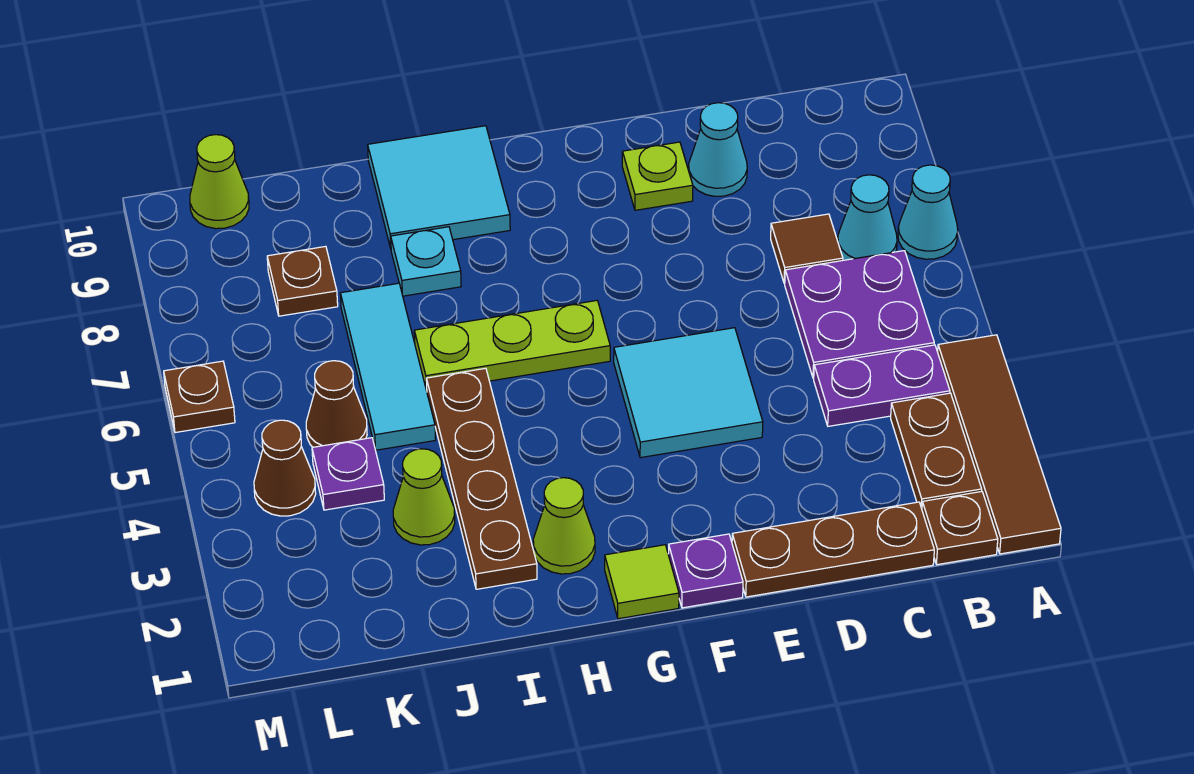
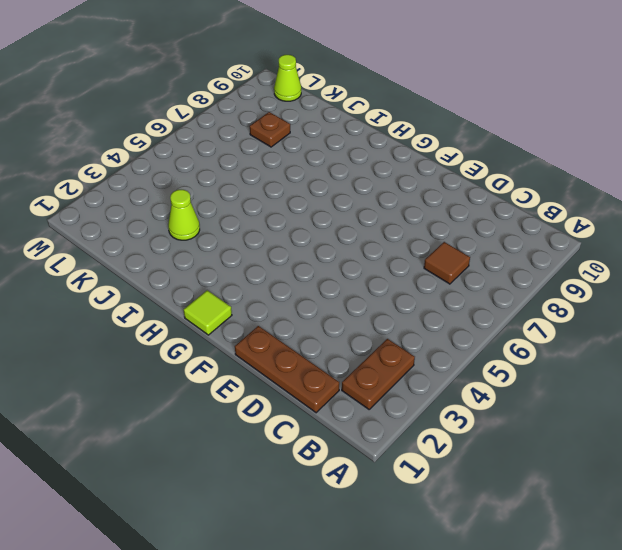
none -> brown tile A1:A4 level 1
none -> cyan cone A7 level 1
none -> brown plate B1 level 1

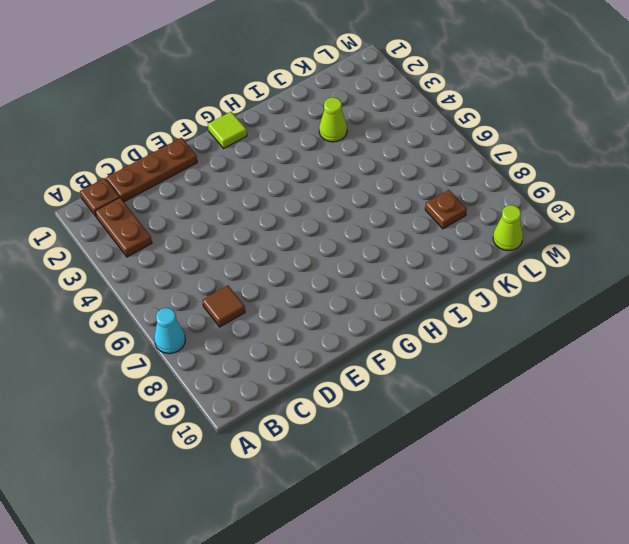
none -> brown tile A1:A4 level 1
none -> purple plate B4:C4 level 1
none -> purple plate B5:C6 level 1

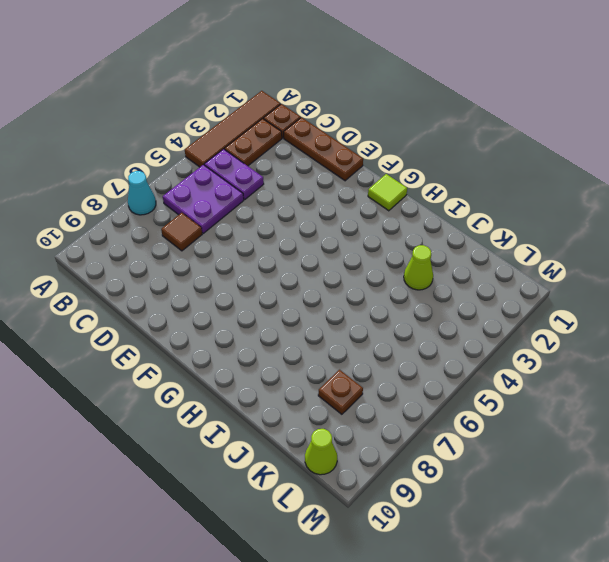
none -> cyan cone B7 level 1
none -> cyan cone D9 level 1
none -> cyan tile E4:F5 level 1

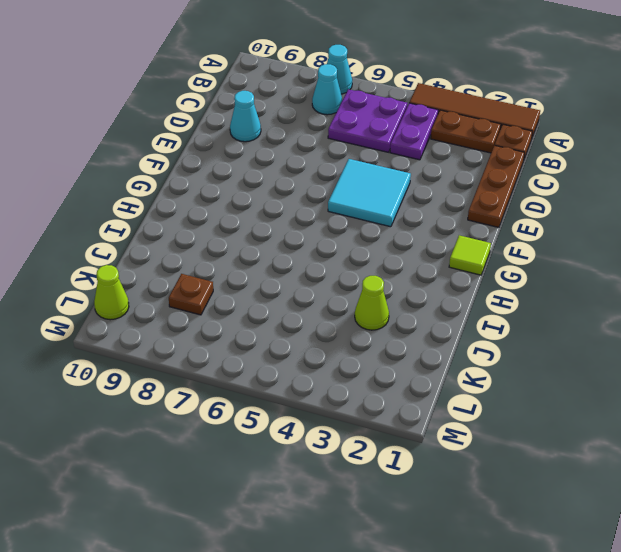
none -> brown tile C7 level 1
none -> lime plate E9 level 1
none -> purple plate F1 level 1

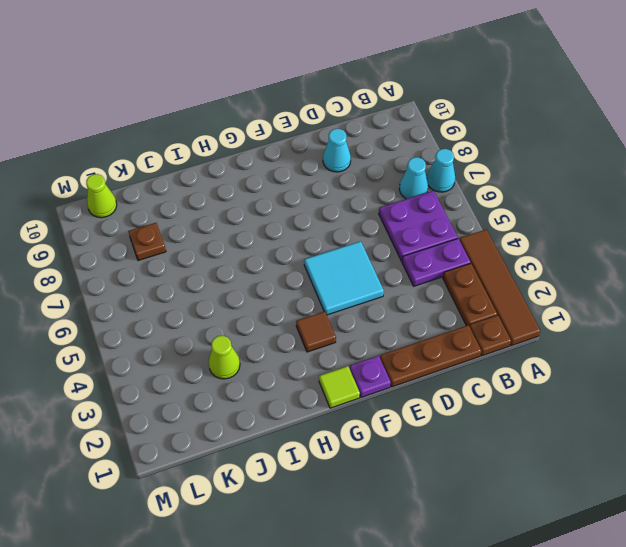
brown tile G3 level 1 -> brown tile C7 level 1
none -> lime plate E9 level 1
none -> lime plate G6:I6 level 1
none -> lime cone H2 level 1

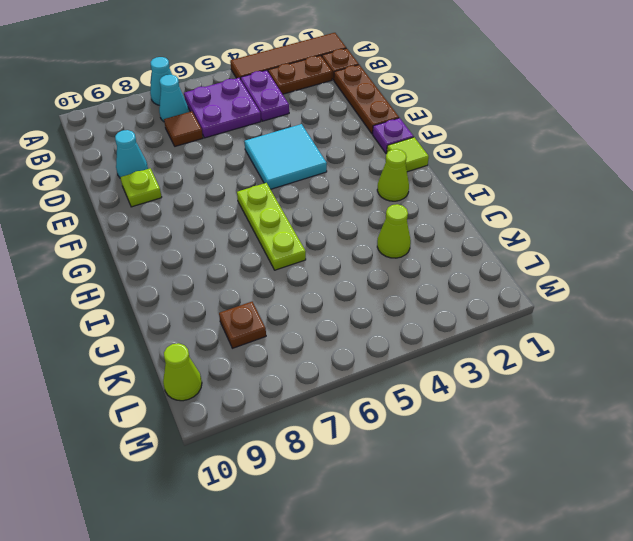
none -> cyan tile H9:I10 level 1
none -> brown plate I2:I5 level 1
none -> cyan plate I8 level 1

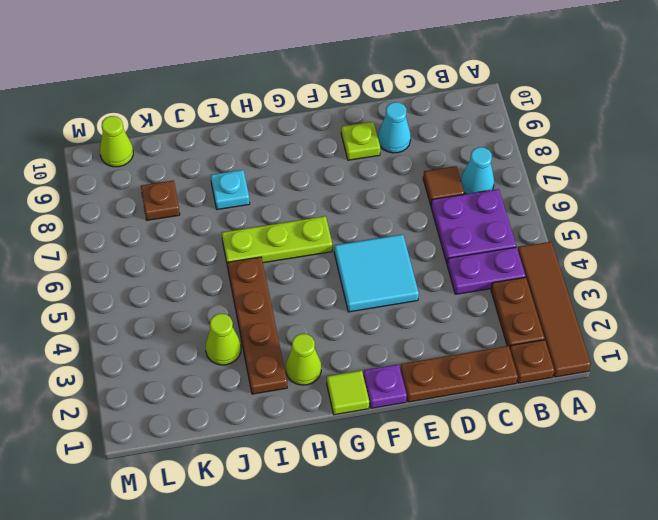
none -> cyan cone A7 level 1
none -> cyan tile H9:I10 level 1
none -> cyan tile J5:J7 level 1

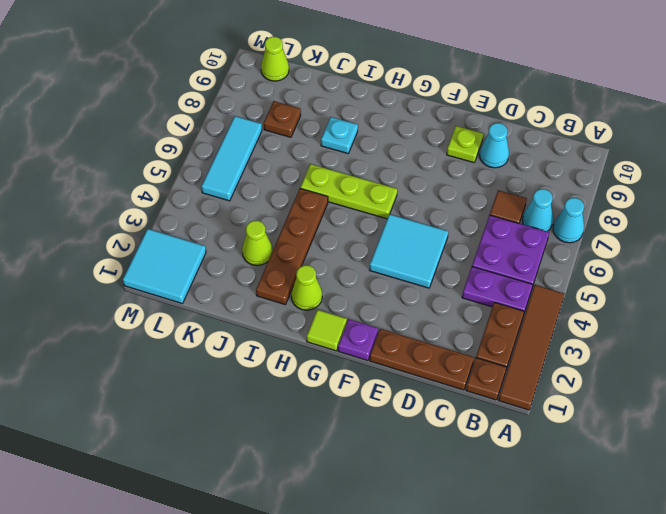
cyan tile L1:M2 level 1 -> cyan tile H9:I10 level 1
cyan tile L5:L7 level 1 -> cyan tile J5:J7 level 1
none -> purple plate K4 level 1
none -> brown cone K5 level 1
none -> brown cone L4 level 1

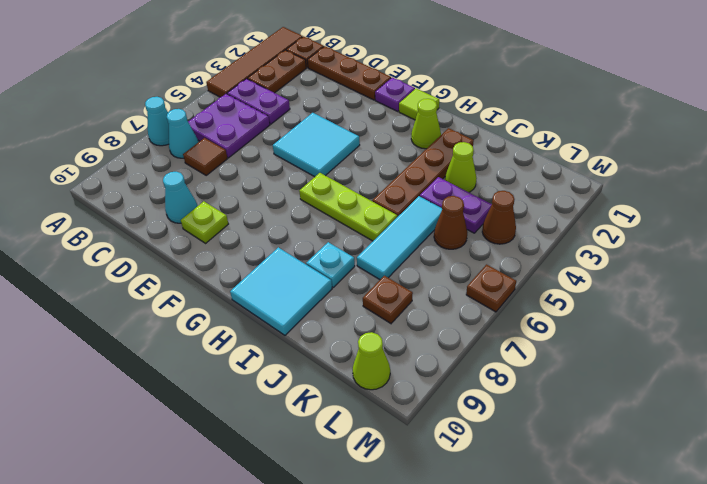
purple plate J4:K4 level 1 -> purple plate K4 level 1

